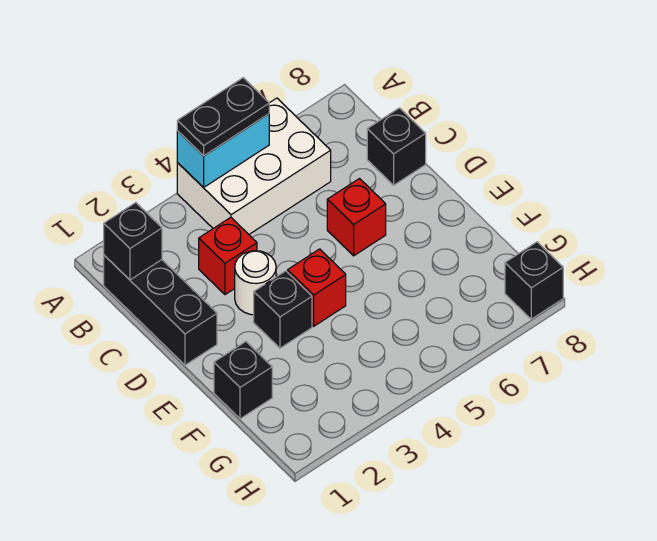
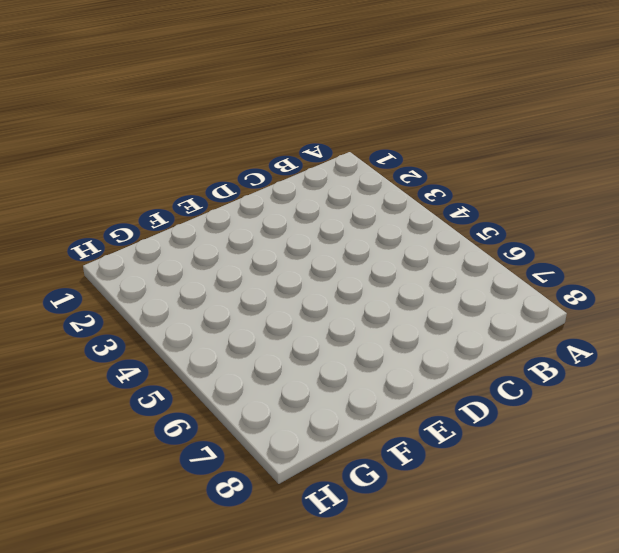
none -> white brick A4:B6 level 1
none -> black brick B1:D1 level 1
none -> red brick C3 level 1

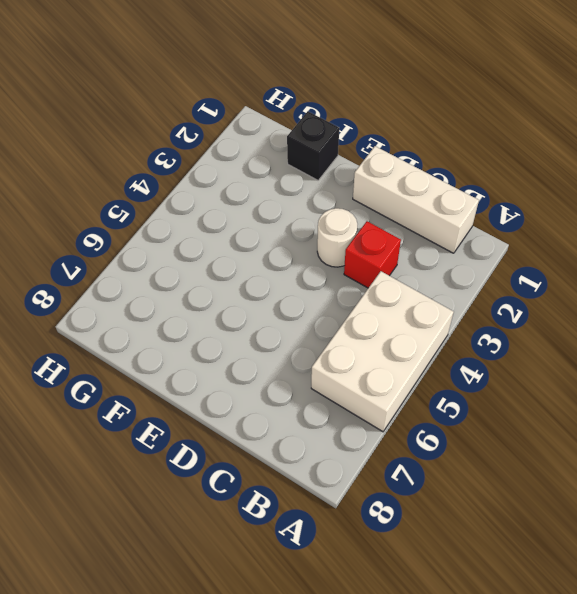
white brick B1:D1 level 1 -> black brick B1:D1 level 1
none -> black brick C8 level 1
none -> red brick D6 level 1
none -> black brick E3 level 1

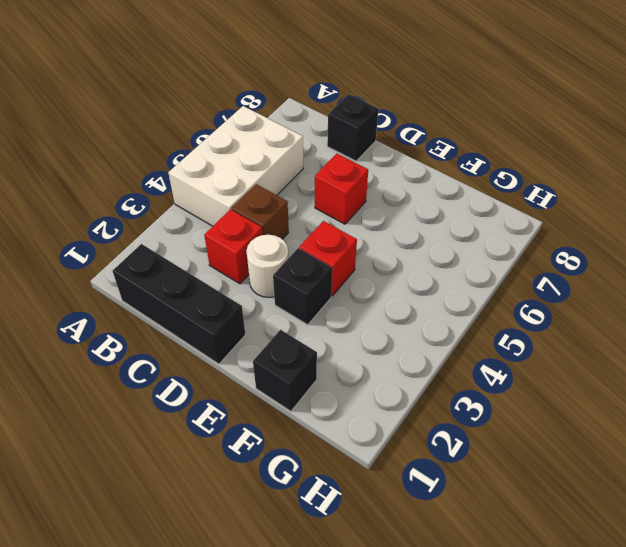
brown brick C4 level 1 -> none
none -> black brick H8 level 1
none -> cyan brick A4:A5 level 2
none -> black brick B1 level 2

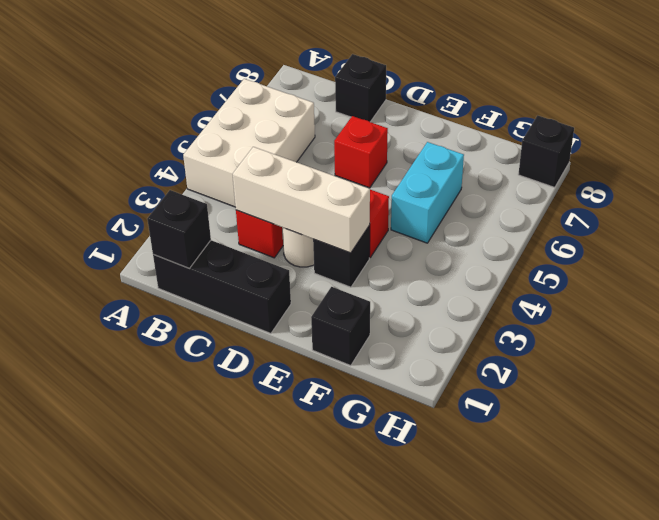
white brick C3:E3 level 2 -> none
cyan brick F5:F6 level 1 -> cyan brick A4:A5 level 2
none -> black plate A4:A5 level 3

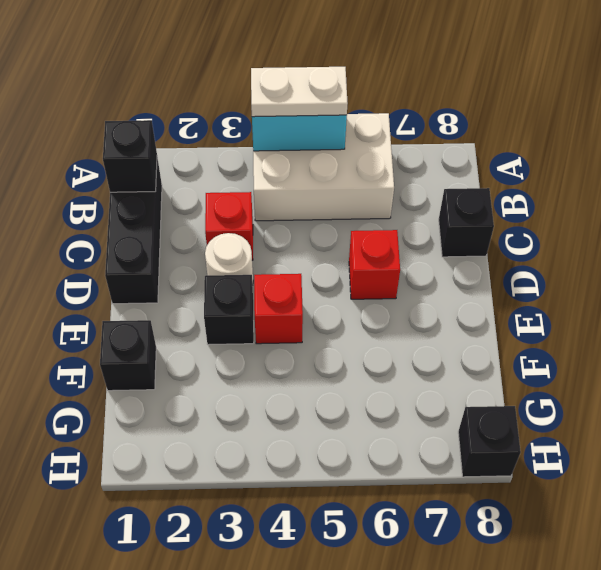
white plate A4:A5 level 3 -> black plate A4:A5 level 3

